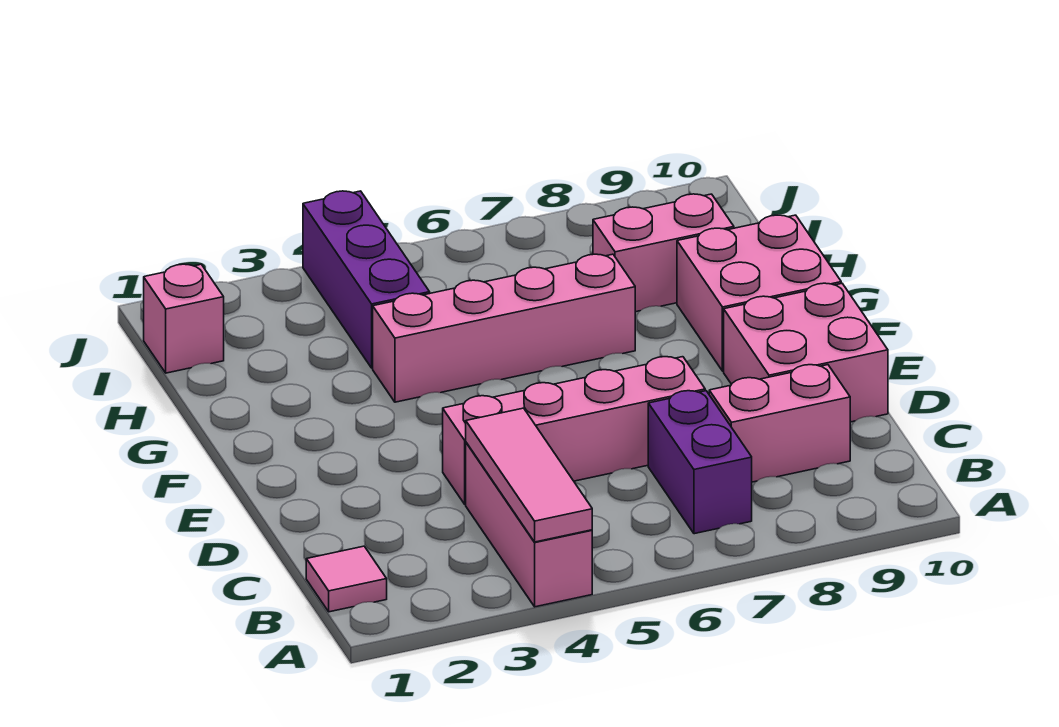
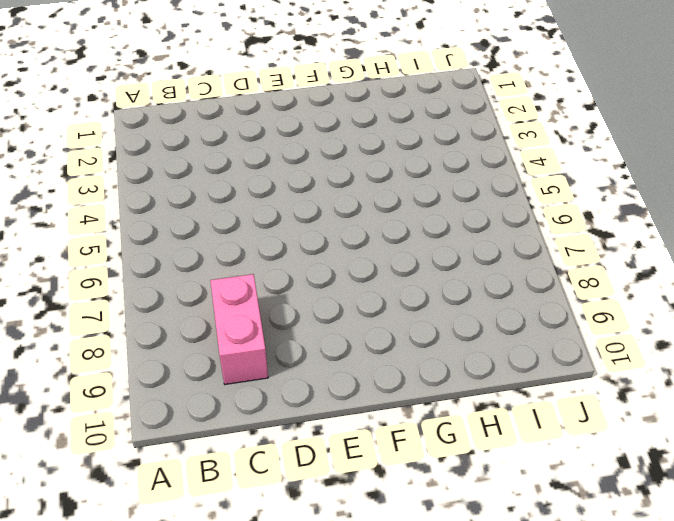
none -> pink brick A4:C4 level 1
none -> pink tile B1 level 1
none -> purple brick B7:C7 level 1

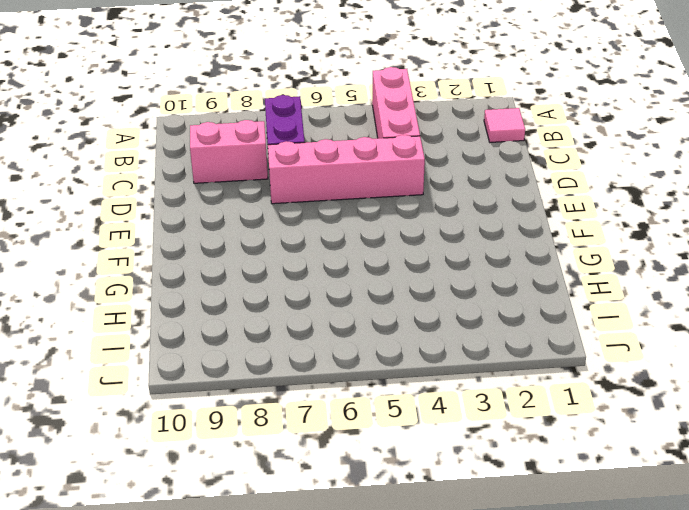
none -> pink brick D9:E10 level 1
none -> pink brick F9:G10 level 1
none -> pink brick G4:G7 level 1

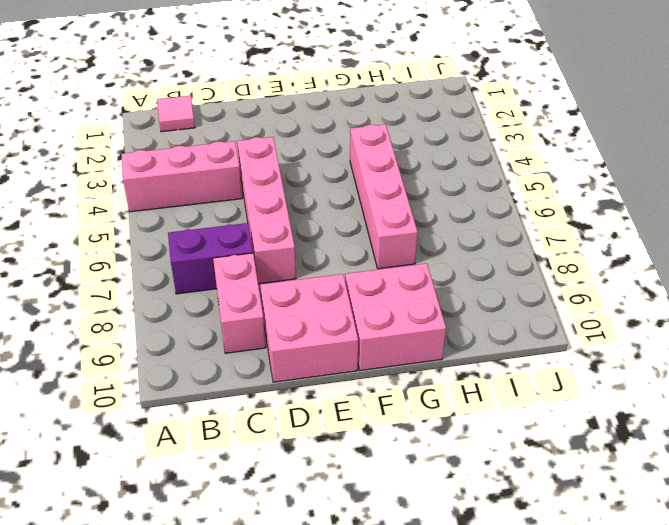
none -> purple brick H4:J4 level 1
none -> pink brick H8:H9 level 1
none -> pink brick I1 level 1

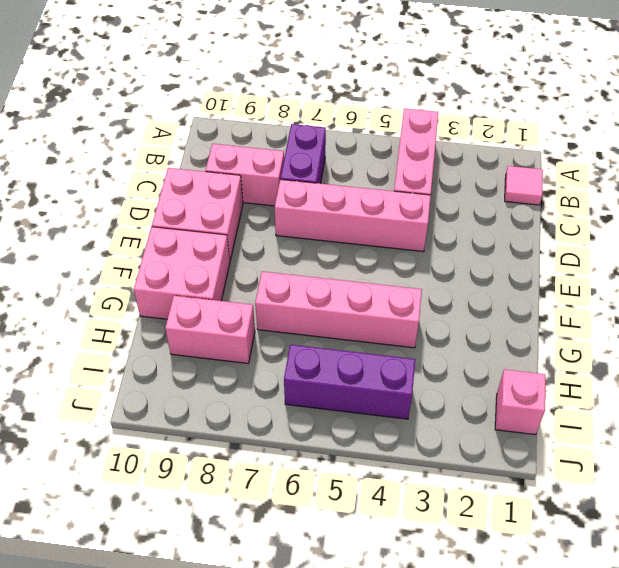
purple brick I4:I6 level 1 -> purple brick H4:J4 level 1
none -> pink tile A4:C4 level 2

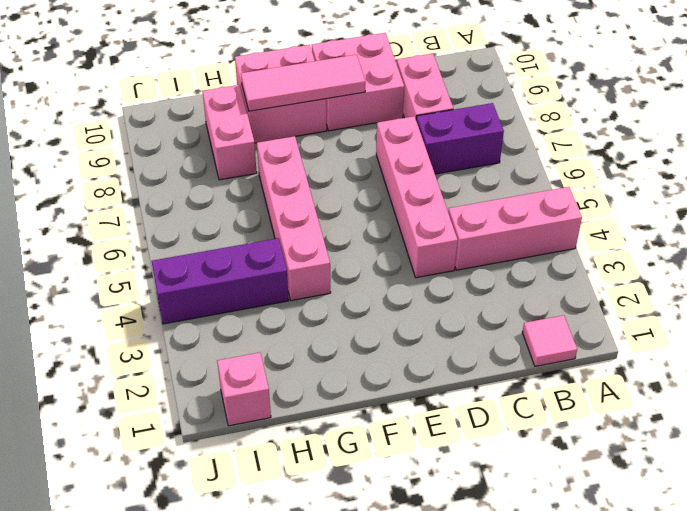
pink tile E9:G9 level 2 -> pink tile A4:C4 level 2

